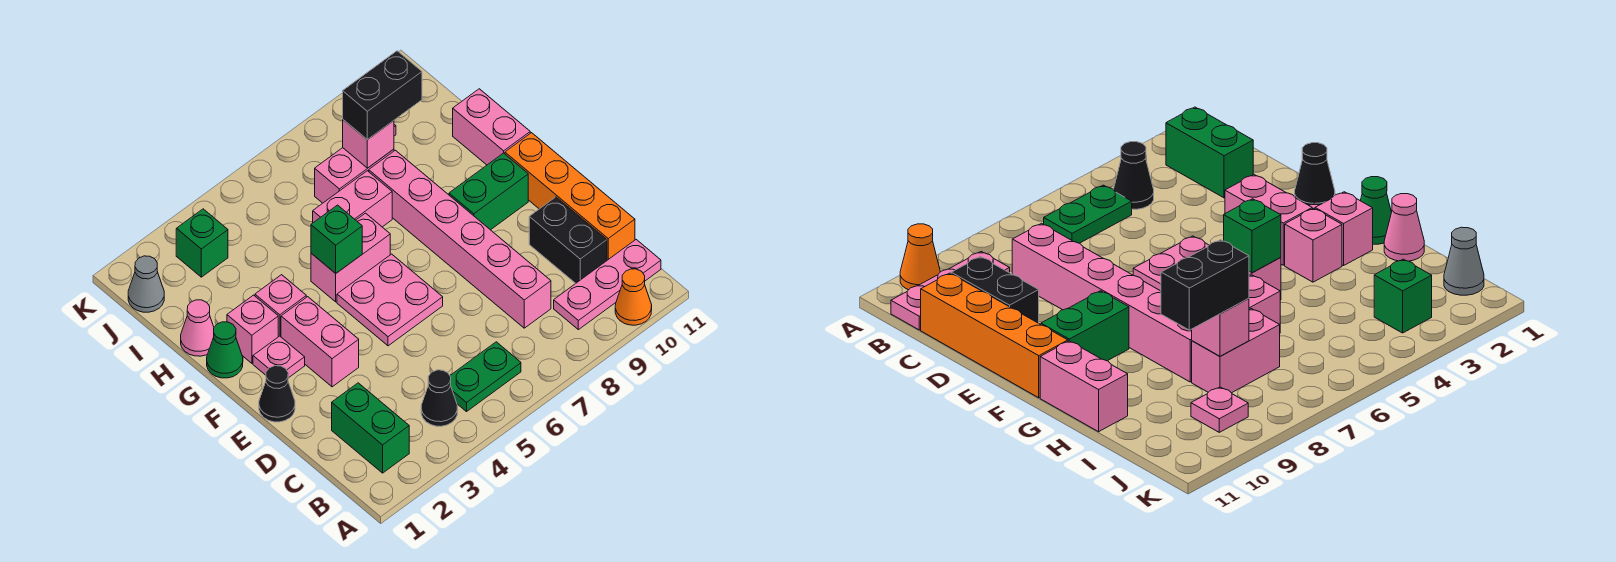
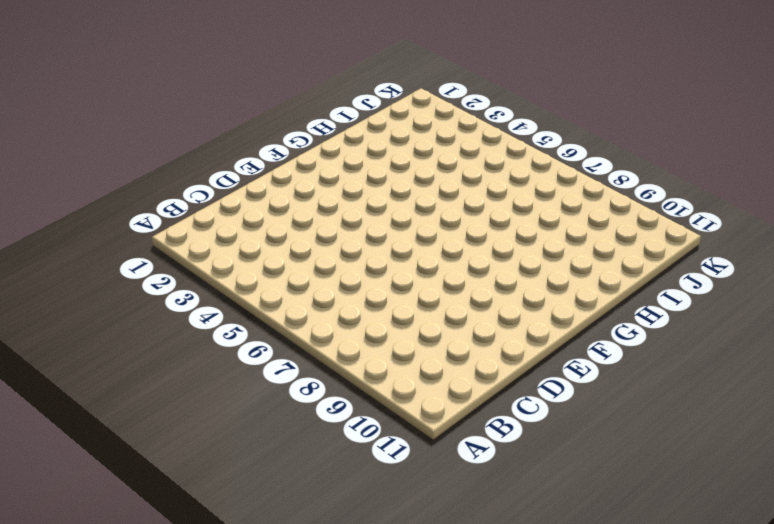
none -> orange cone A10 level 1
none -> green brick B2:C2 level 1
none -> black cone B4 level 1

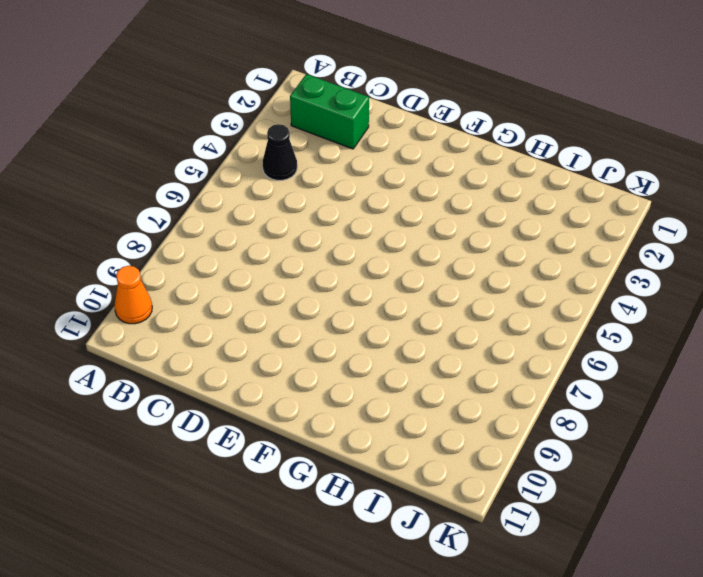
none -> green plate B5:B6 level 1
none -> pink plate B9:B11 level 1
none -> pink brick C8:H8 level 1

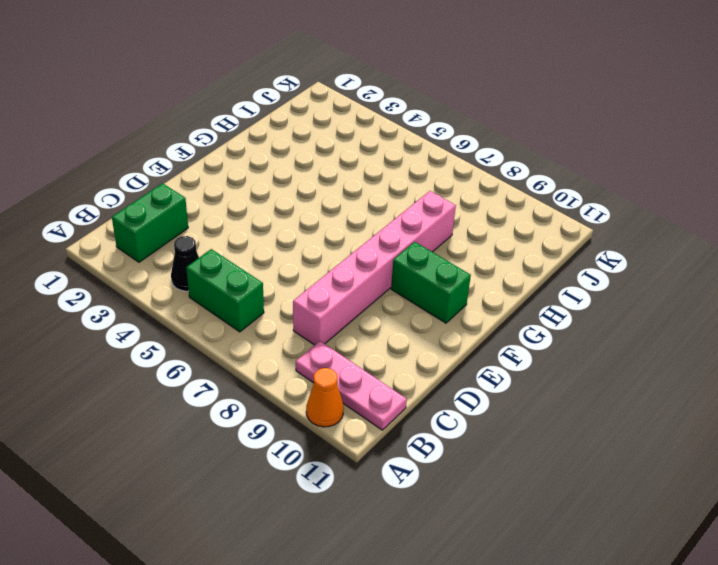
green brick B5:B6 level 1 -> green plate B5:B6 level 1
none -> black brick C10:D10 level 1
none -> orange brick C11:F11 level 1
none -> black cone E1 level 1

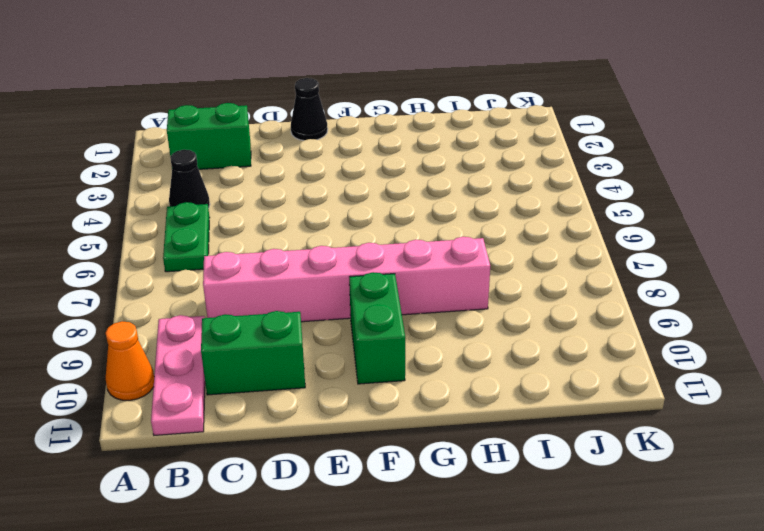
green brick C10:D10 level 1 -> black brick C10:D10 level 1
none -> orange brick C11:F11 level 1
none -> pink brick E3:F3 level 1
none -> pink plate E5:F6 level 1

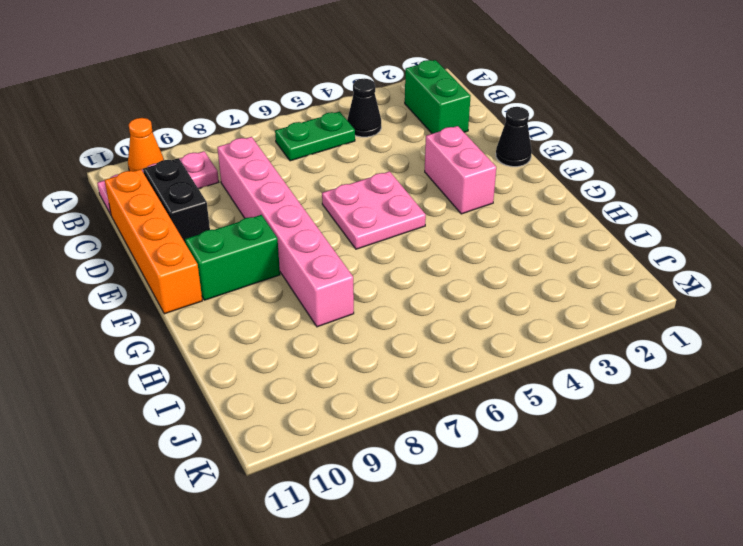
none -> pink plate F2 level 1
none -> green cone G1 level 1
none -> pink brick G2 level 1

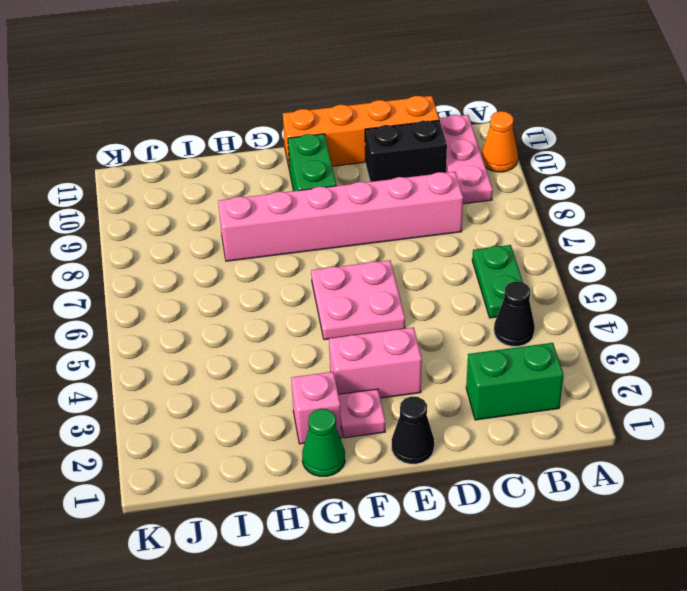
none -> pink brick G3 level 1
none -> pink brick G5:G6 level 1
none -> pink brick G11:H11 level 1

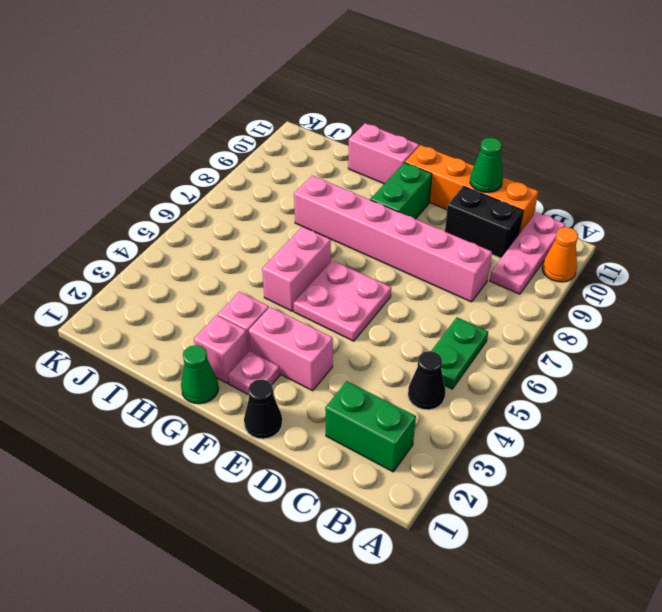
green cone D11 level 2 -> none
none -> pink cone H1 level 1
none -> pink brick H6:H7 level 1
none -> pink brick I7:I8 level 1

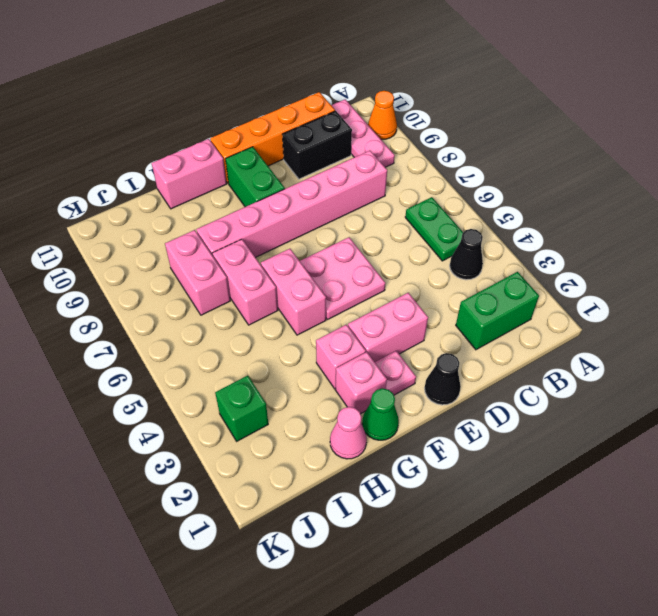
none -> grey cone J1 level 1
none -> pink plate J9 level 1
none -> green brick G5 level 2

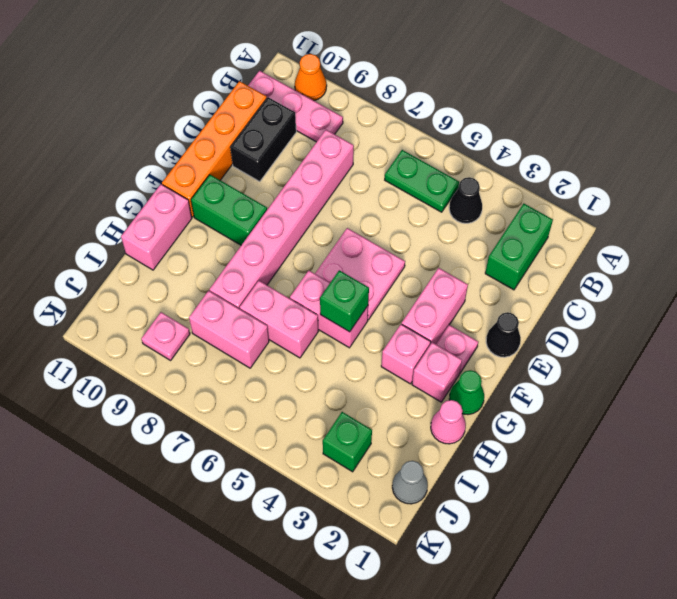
none -> pink brick I8 level 2
none -> black brick I8:I9 level 3

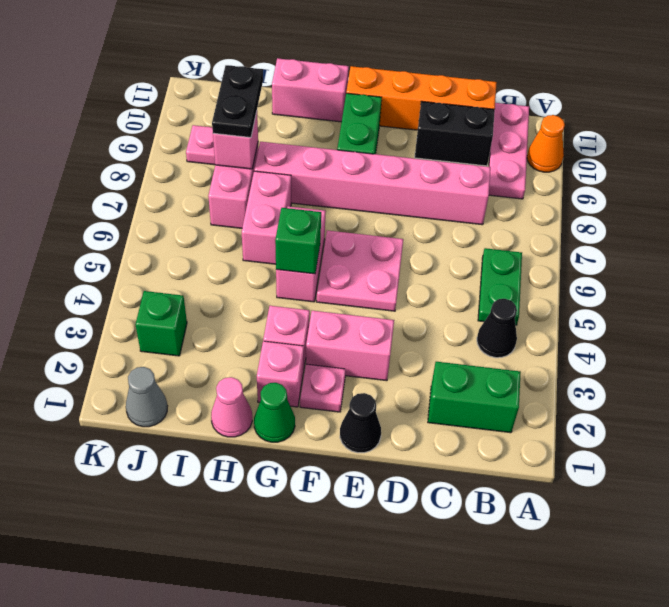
black plate I8:I9 level 3 -> black brick I8:I9 level 3

